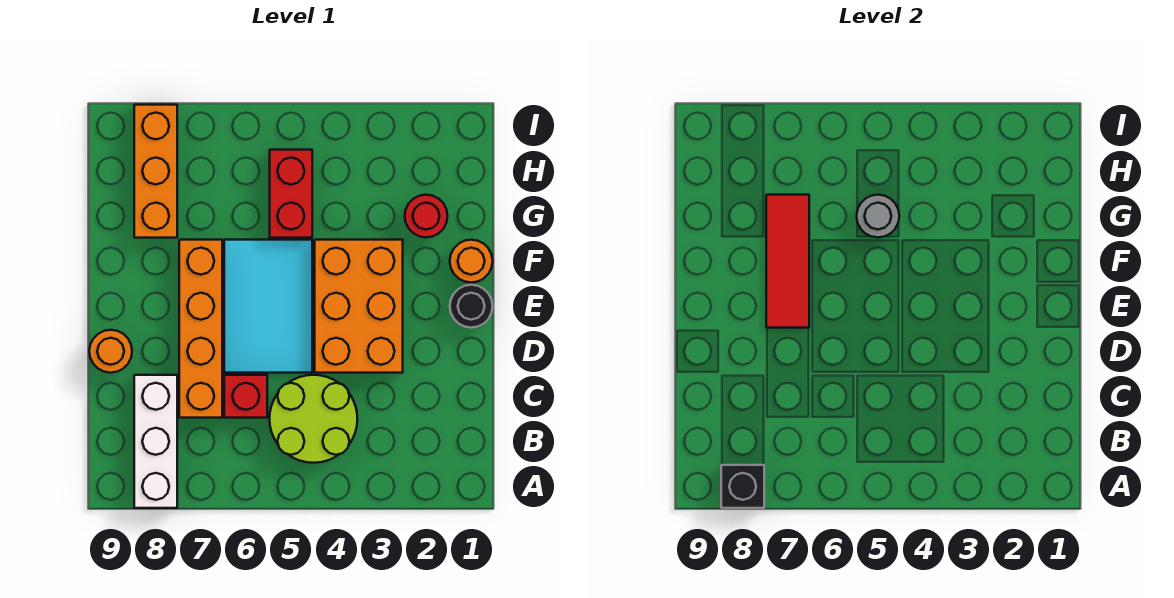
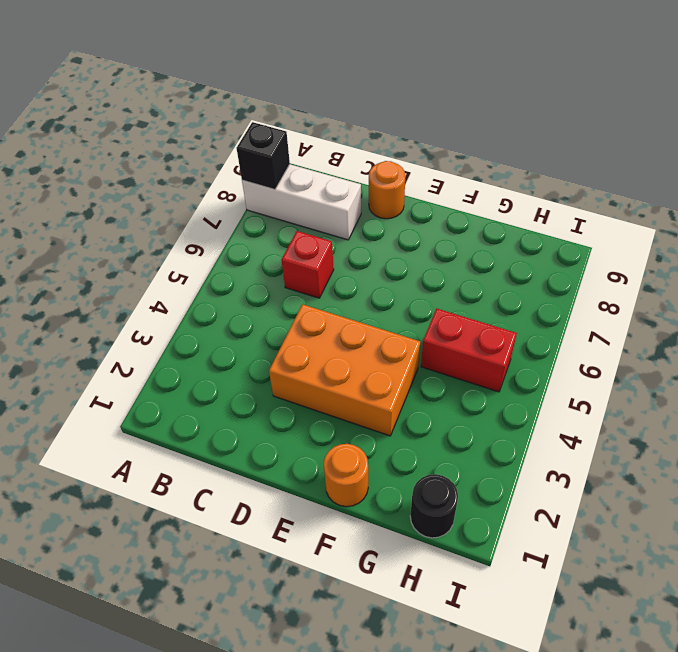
black round brick H1 level 1 -> black round brick E1 level 1
none -> lime round brick B4:C5 level 1
none -> orange brick C7:F7 level 1
none -> cyan tile D5:F6 level 1

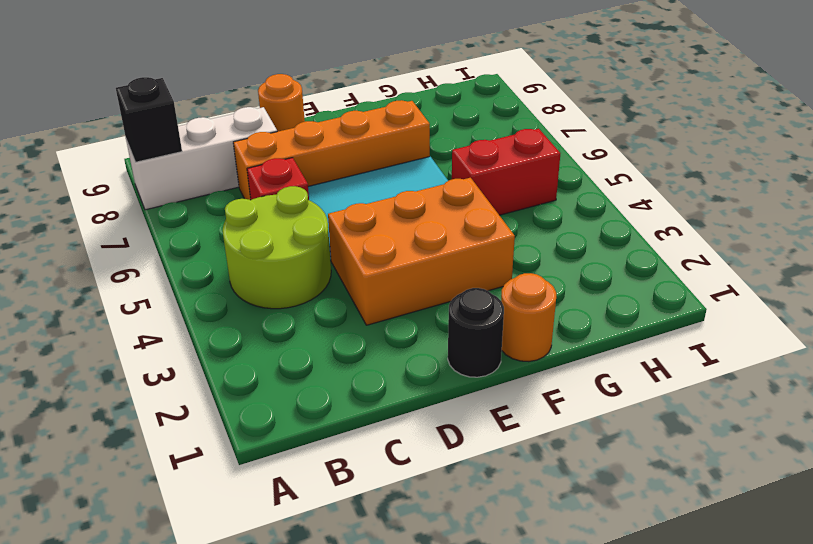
none -> red round brick G2 level 1
none -> orange brick G8:I8 level 1
none -> red tile E7:G7 level 2

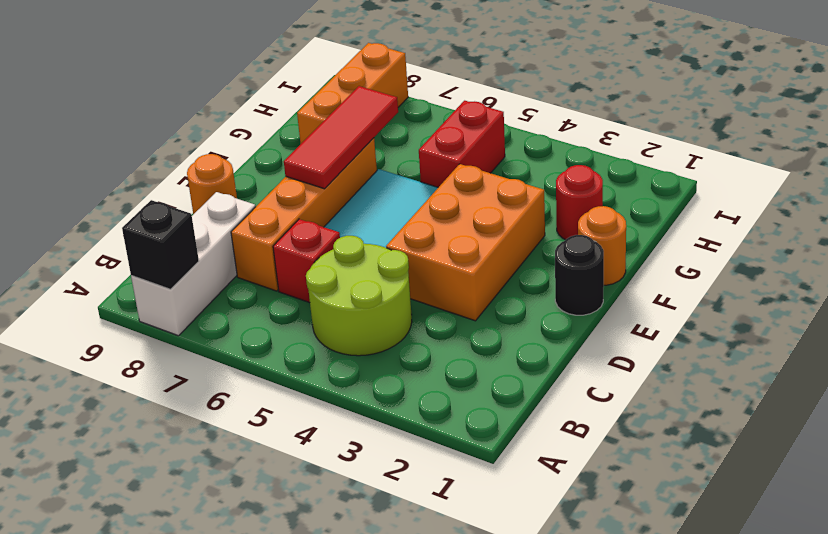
none -> grey round brick G5 level 2

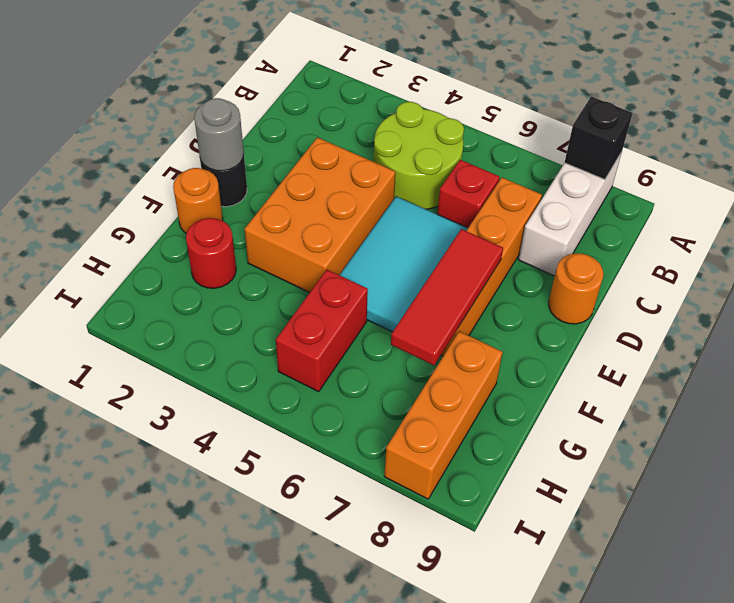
grey round brick E1 level 2 -> grey round brick G5 level 2

